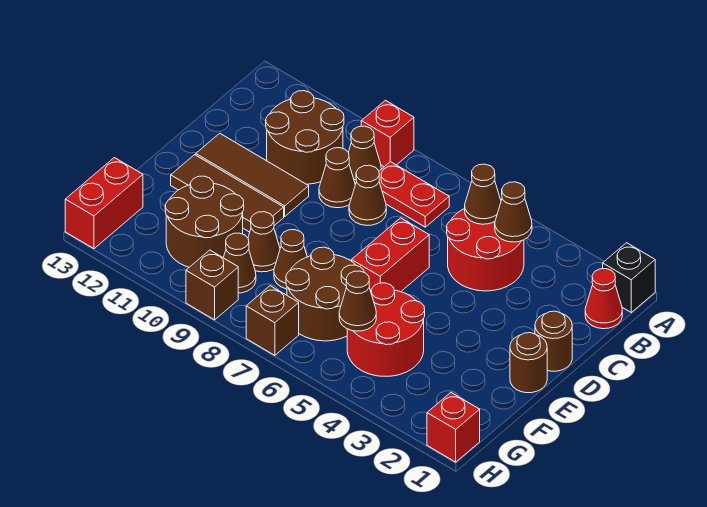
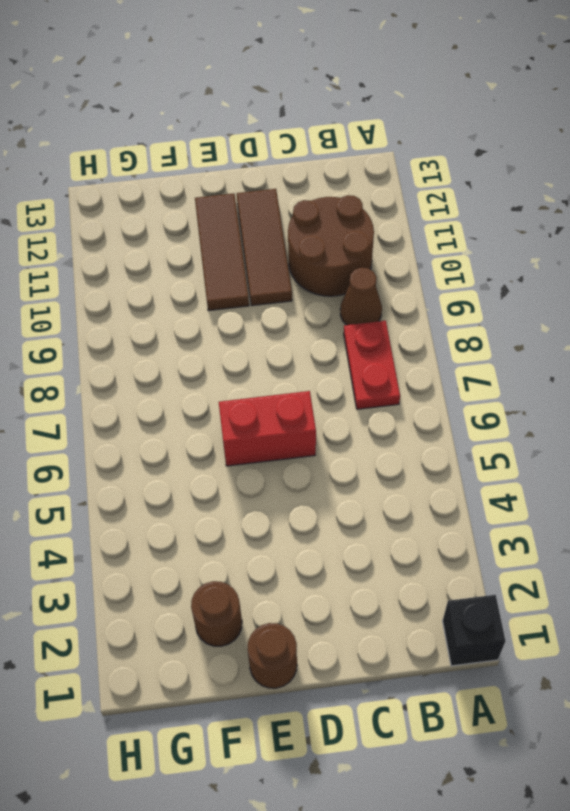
brown round brick F2 level 1 -> brown round brick D1 level 1
none -> red brick A9 level 1
none -> red cone B1 level 1
none -> red round brick B4:C5 level 1

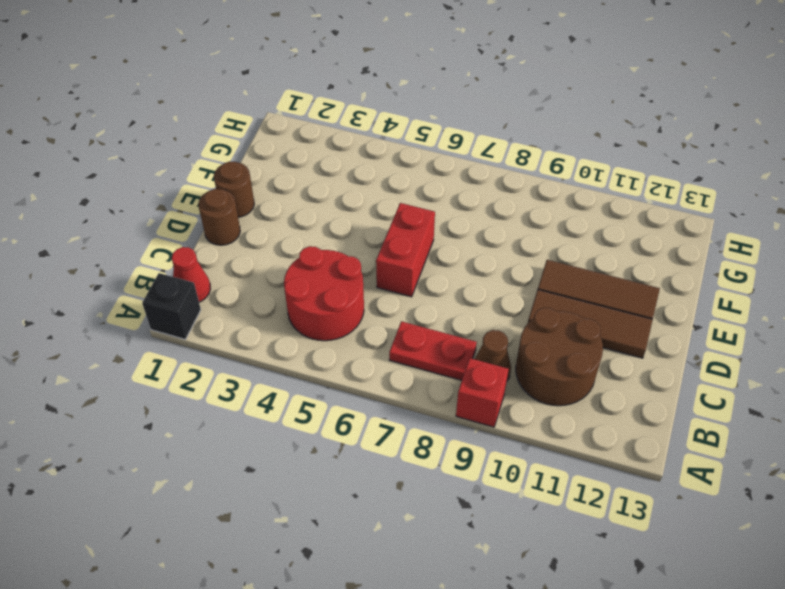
none -> brown cone C8 level 1
none -> brown cone C9 level 1
none -> red round brick F4:G5 level 1

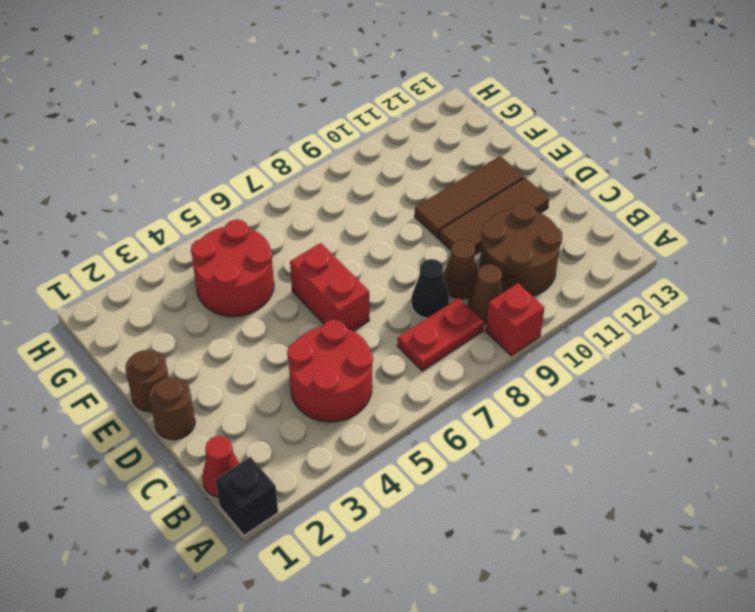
black cone C8 level 1 -> brown cone C8 level 1
none -> brown round brick F6:G7 level 1
none -> brown cone F8 level 1
none -> brown cone F9 level 1

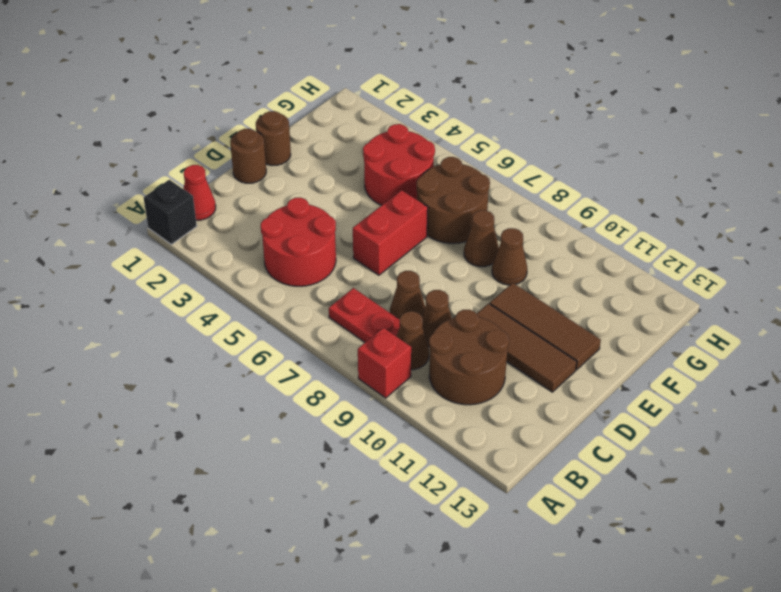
none -> brown round brick F10:G11 level 1
none -> brown cone G9 level 1
none -> red brick G13:H13 level 1

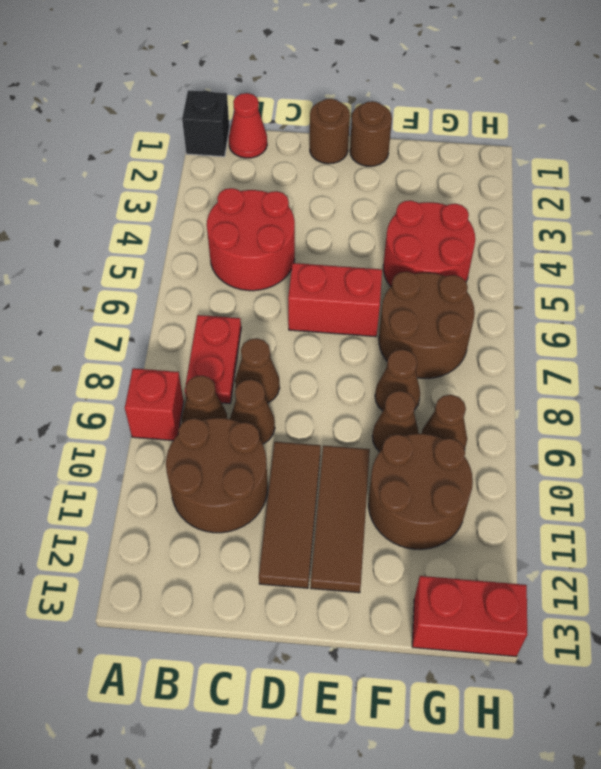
none -> red brick H1 level 1
none -> brown brick H7 level 1
none -> brown brick H9 level 1

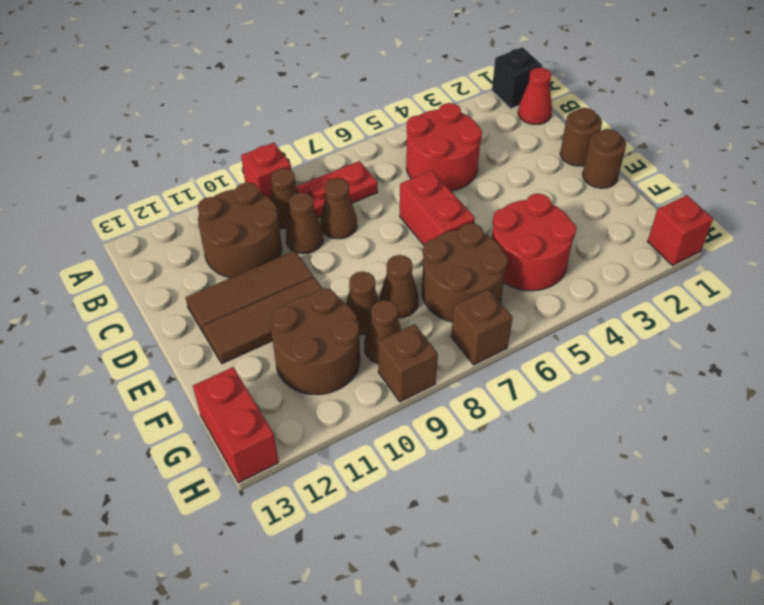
none -> brown cone B4 level 2
none -> brown cone B5 level 2
none -> brown cone G5 level 2

